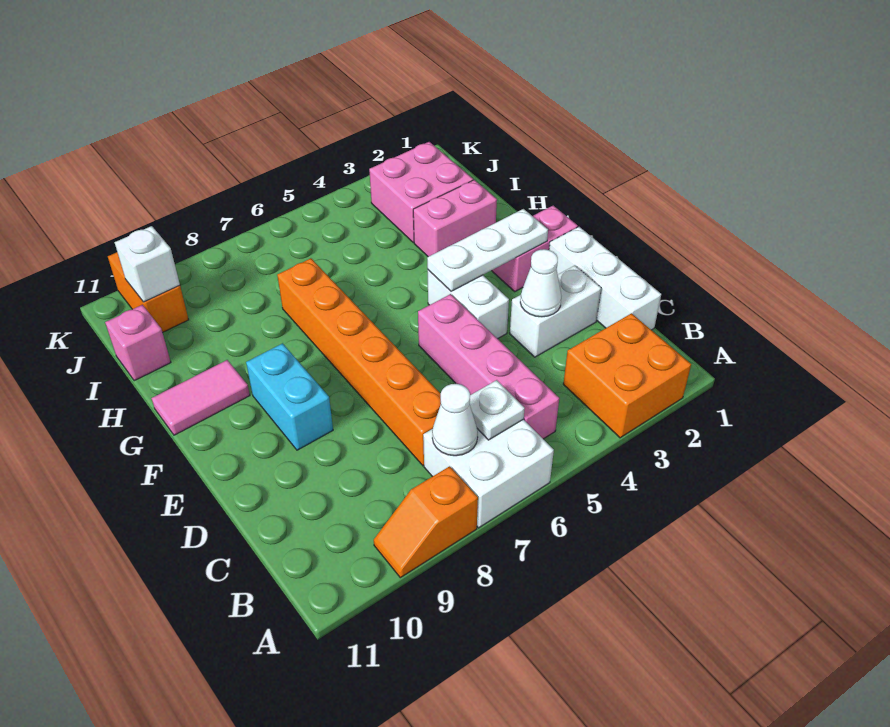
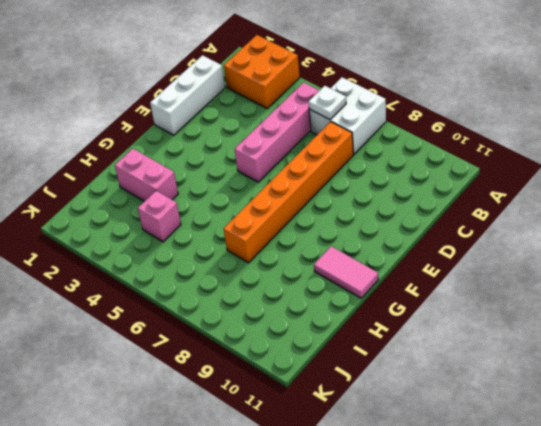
pink brick I4 level 1 -> pink brick I11 level 1
none -> orange slope A8:A9 level 1 top 8
none -> white brick D2:D3 level 1
none -> white brick E4:F4 level 1

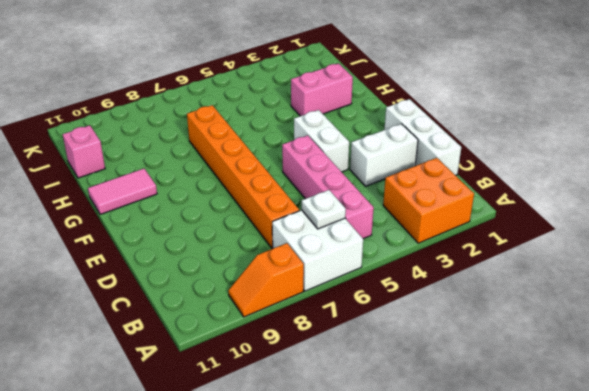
none -> cyan brick E9:F9 level 1
none -> pink brick F1:F2 level 1
none -> pink brick I2:J3 level 1

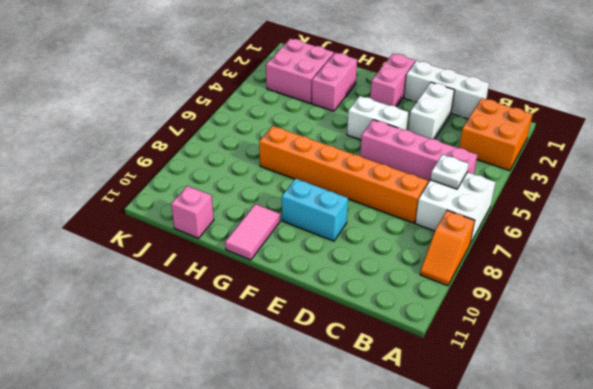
none -> orange brick J10:K10 level 1
none -> white cone B7 level 2
none -> white cone D3 level 2

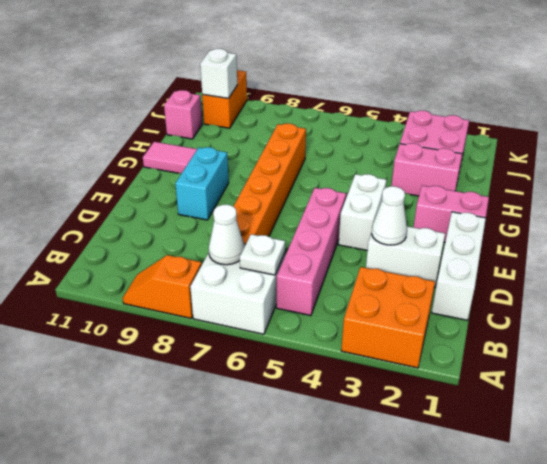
none -> white plate F2:F4 level 2

